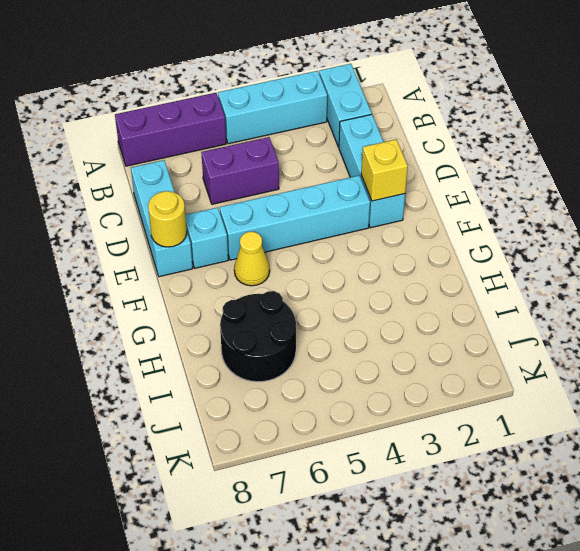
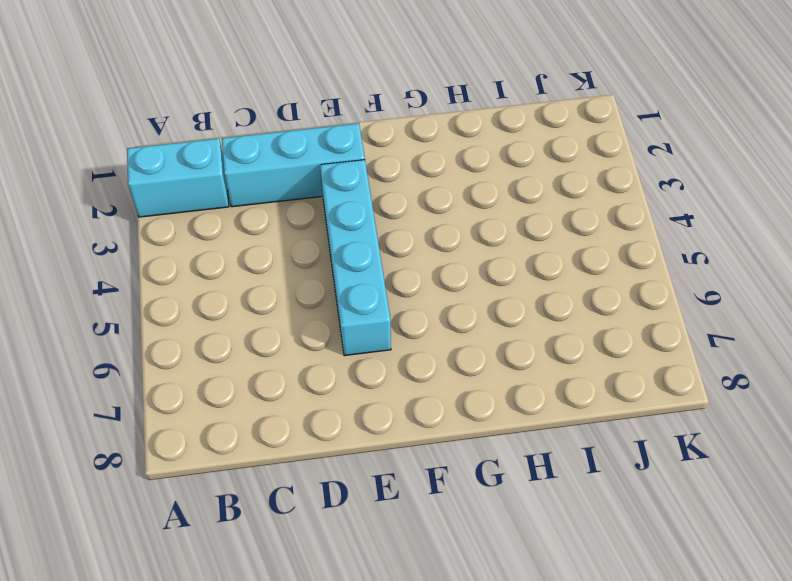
none -> cyan brick A3:A5 level 1
none -> purple brick A6:A8 level 1
none -> purple brick C5:C6 level 1

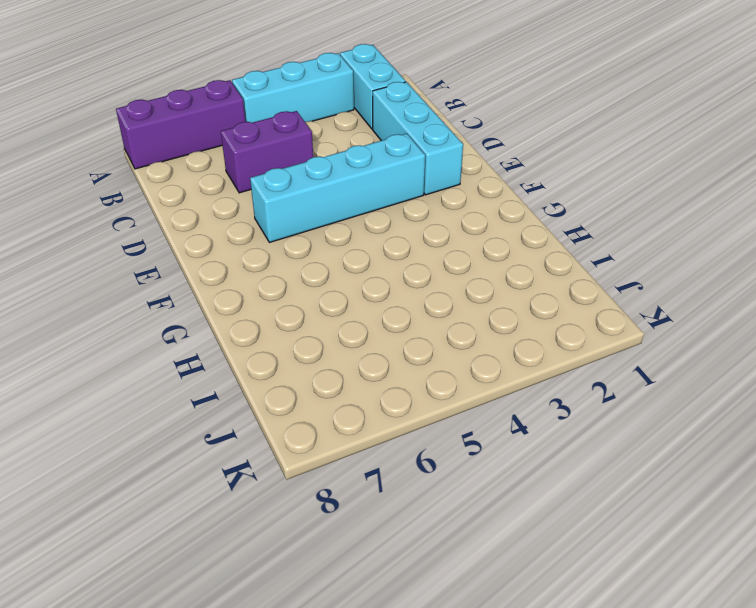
none -> cyan brick C8:E8 level 1
none -> cyan brick E7 level 1
none -> yellow cone F6 level 1

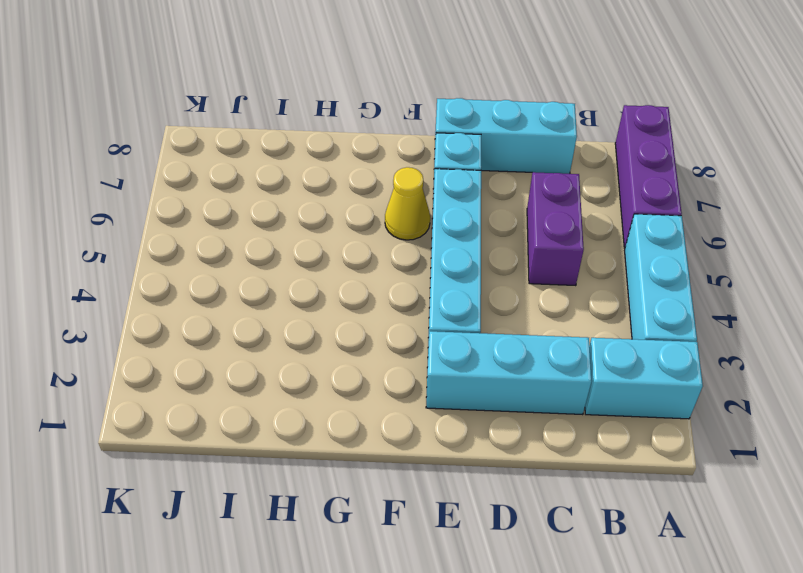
none -> black round brick H6:I7 level 1
none -> yellow brick E2 level 2
none -> yellow round brick E8 level 2

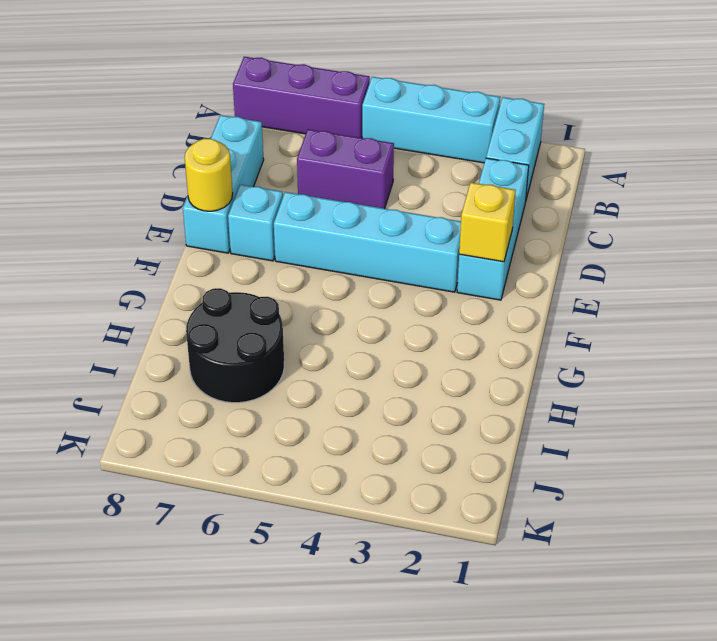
none -> yellow cone F6 level 1

